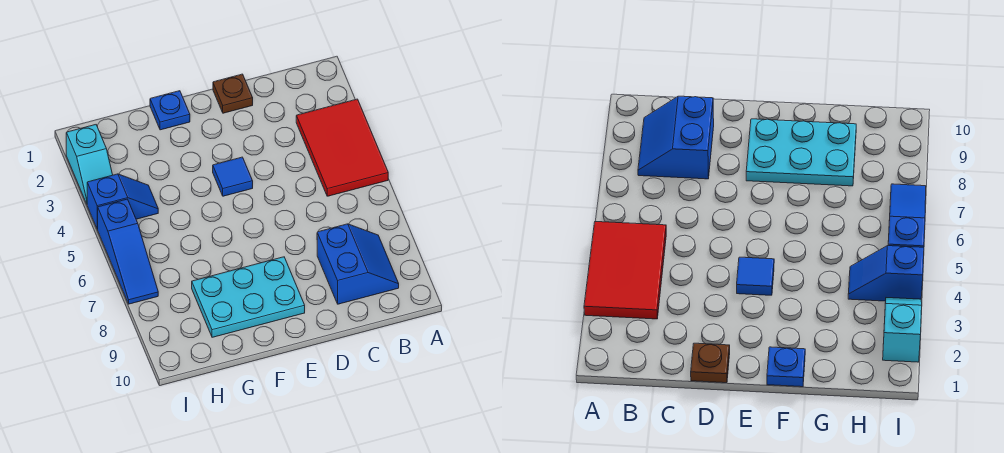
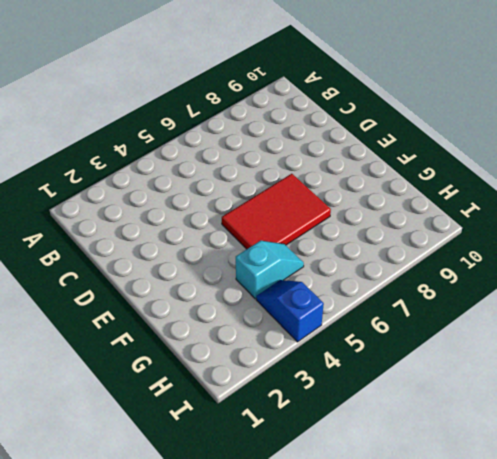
red tile E5:F7 level 1 -> red tile A3:B5 level 1
cyan slope G4:G5 level 1 top 4 -> cyan slope I2:I3 level 1 top 2
none -> blue slope B8:C9 level 1 top C
none -> brown plate D1 level 1

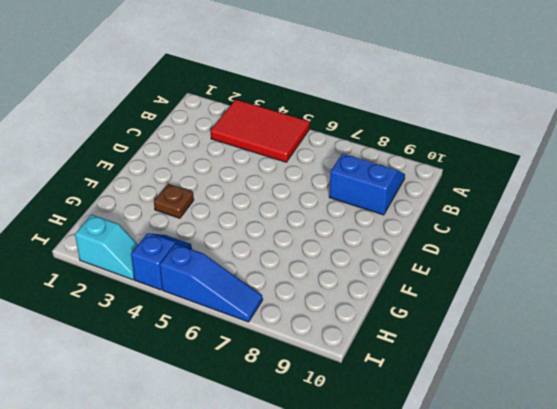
brown plate F3 level 1 -> brown plate D1 level 1
none -> blue tile E4 level 1
none -> cyan plate E8:G9 level 1

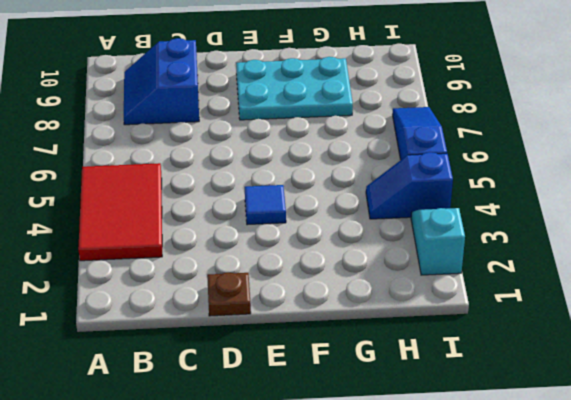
none -> blue plate F1 level 1

